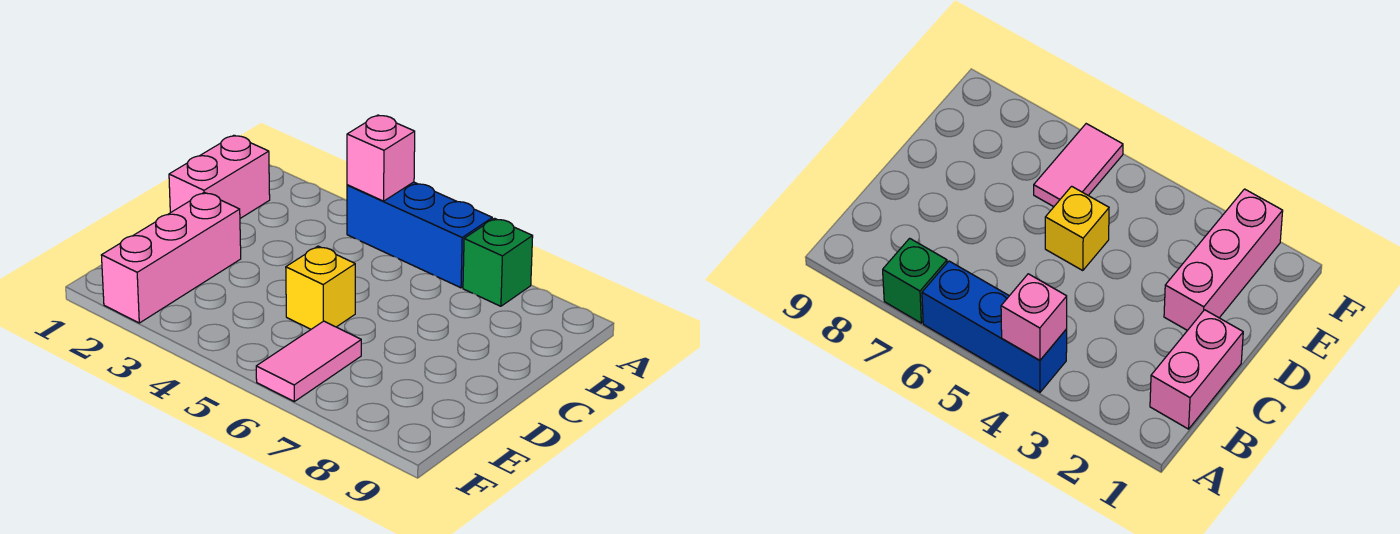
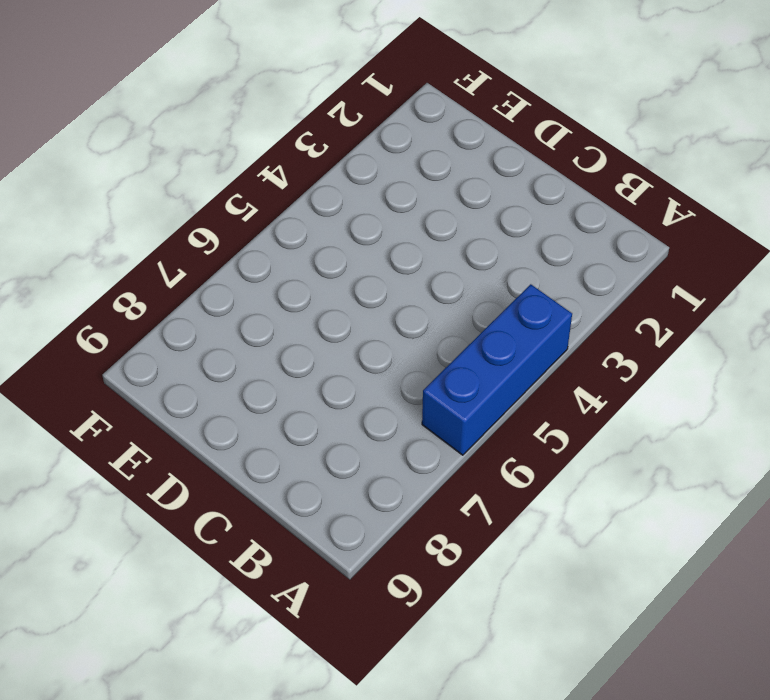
none -> green brick A7 level 1
none -> pink brick B1:C1 level 1

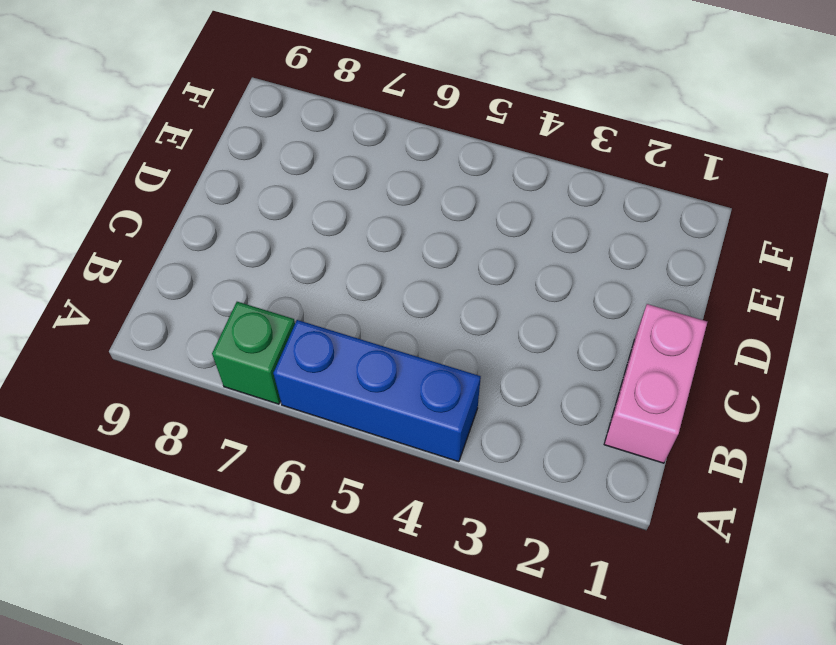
none -> pink brick D2:F2 level 1
none -> yellow brick D5 level 1

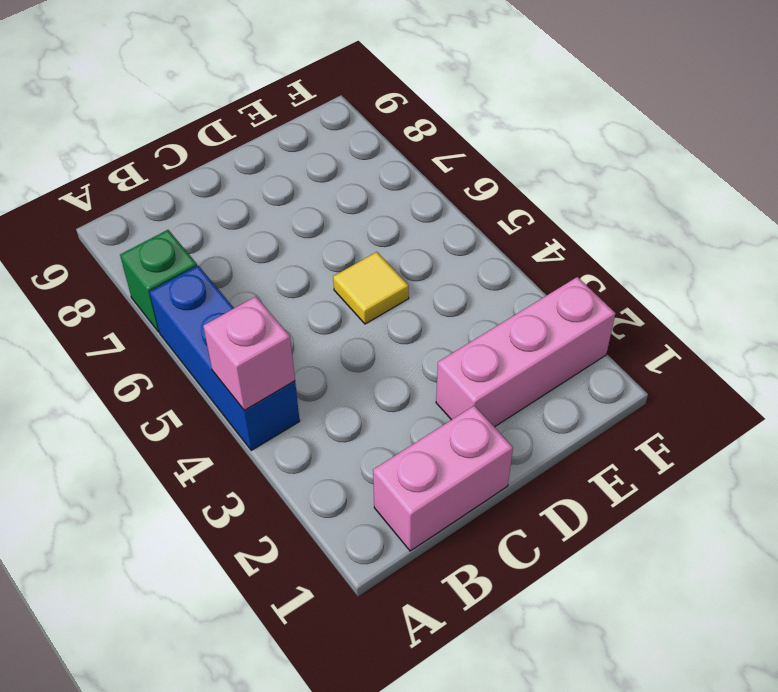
yellow tile D5 level 1 -> yellow brick D5 level 1
none -> pink tile E6:F6 level 1

